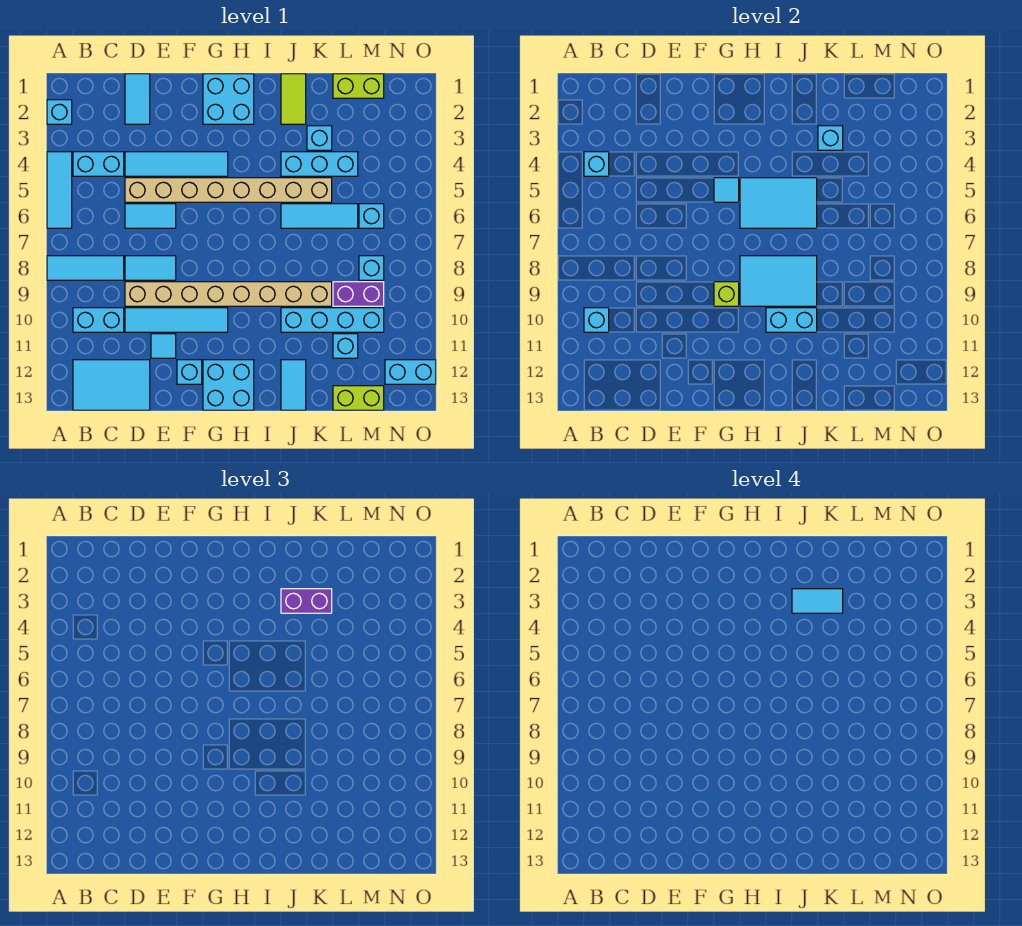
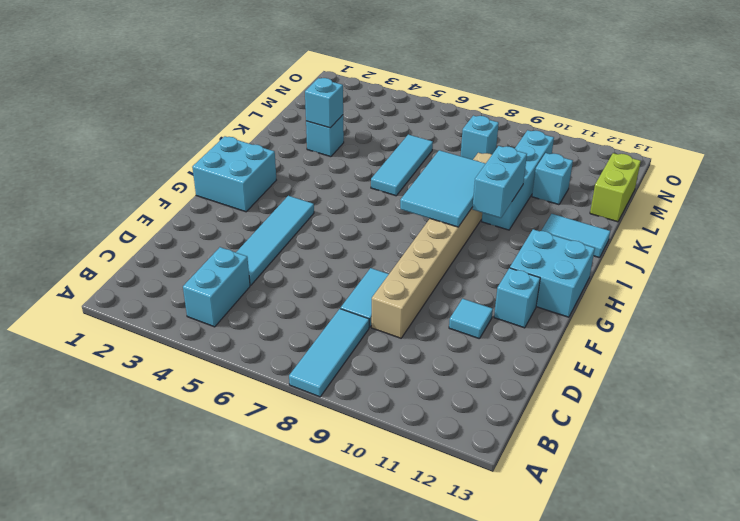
none -> cyan brick A2 level 1
none -> cyan tile A4:A6 level 1
none -> cyan brick B10:C10 level 1
none -> cyan tile B12:D13 level 1

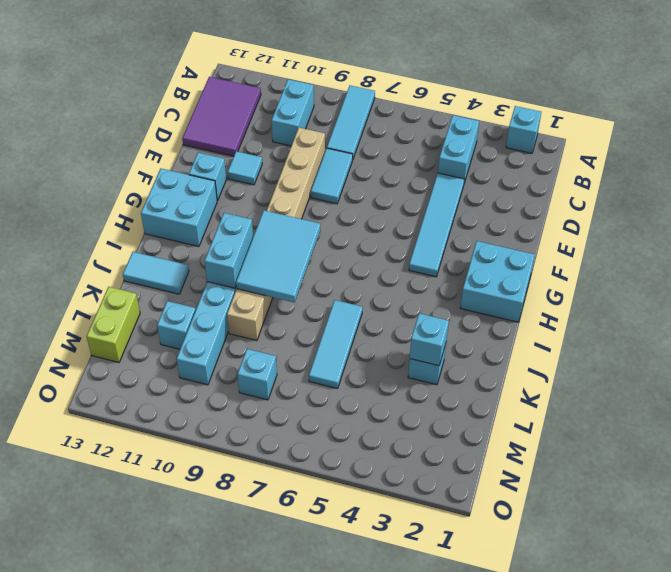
purple tile B12:D13 level 1 -> cyan tile B12:D13 level 1
none -> cyan tile A4:A6 level 1
none -> cyan tile D1:D2 level 1
none -> tan brick D5:K5 level 1
none -> cyan tile D6:E6 level 1

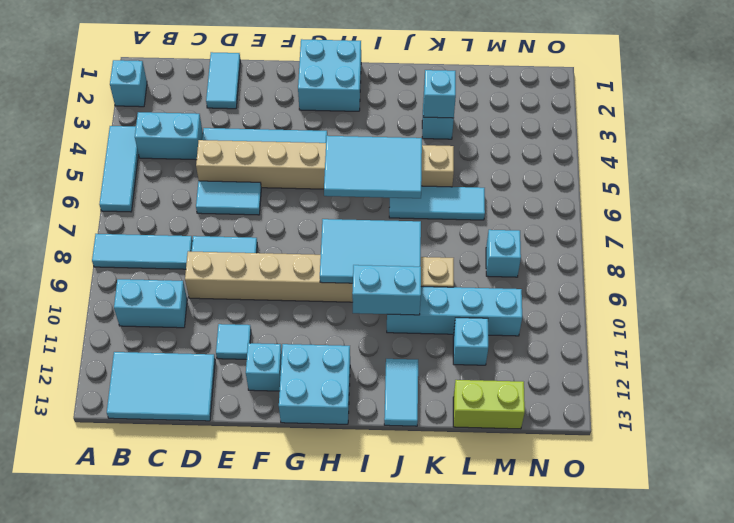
none -> cyan tile D10:G10 level 1
none -> lime tile J1:J2 level 1
none -> cyan brick J4:L4 level 1
none -> lime brick L1:M1 level 1

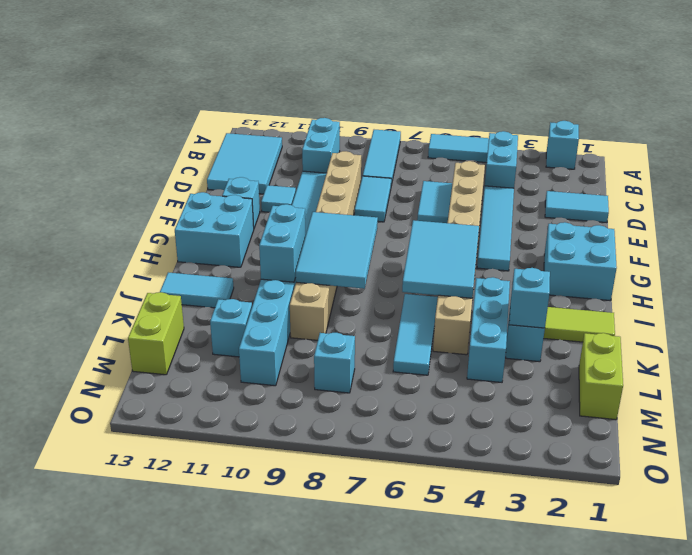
none -> purple brick L9:M9 level 1
none -> cyan brick M6 level 1
none -> cyan brick N12:O12 level 1
none -> cyan brick B4 level 2

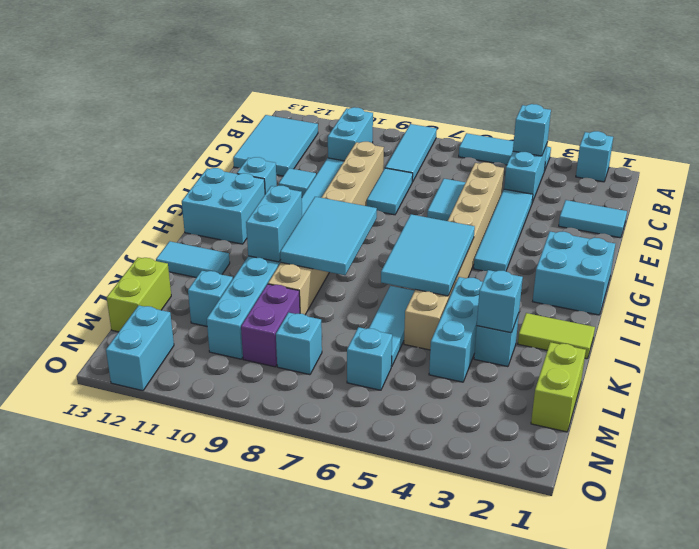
none -> cyan brick B10 level 2
none -> cyan tile G5 level 2
none -> lime brick G9 level 2
none -> purple brick J3:K3 level 3

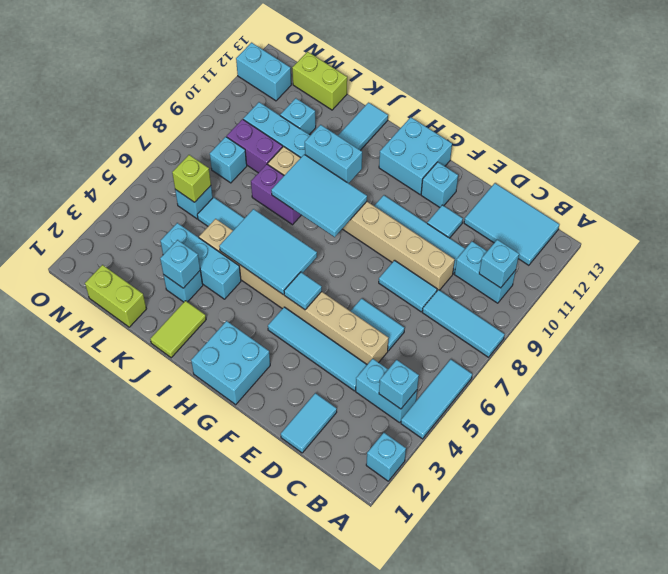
purple brick J8:K8 level 1 -> purple brick J3:K3 level 3
lime brick M6 level 2 -> lime brick G9 level 2
none -> cyan tile J3:K3 level 4

